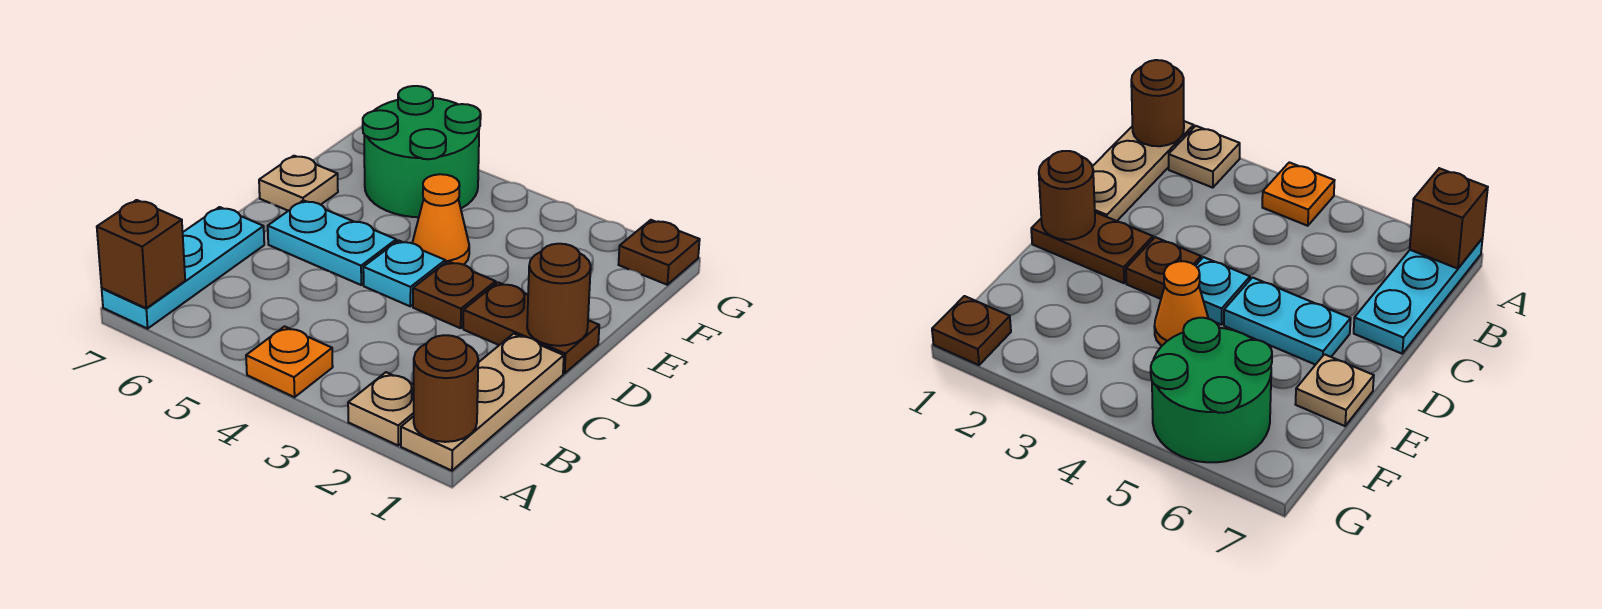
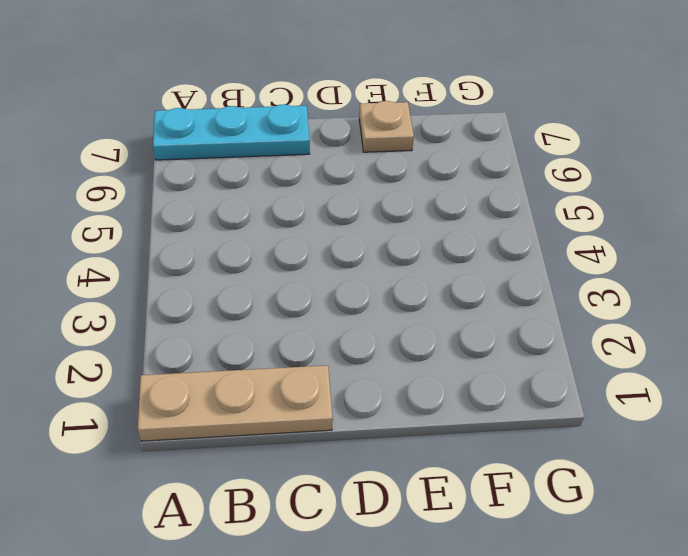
none -> tan plate A2 level 1
none -> orange plate A4 level 1
none -> brown plate D1:D2 level 1

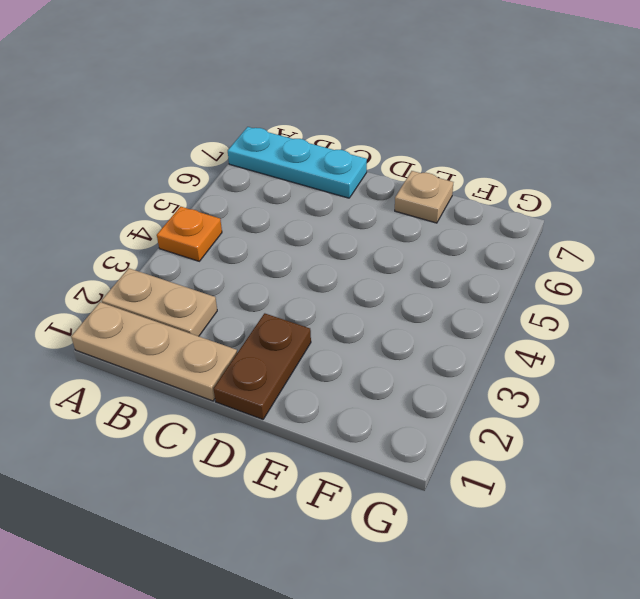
tan plate A2:B2 level 1 -> tan plate A2 level 1
none -> brown plate D3 level 1
none -> cyan plate D4 level 1
none -> cyan plate D5:D6 level 1

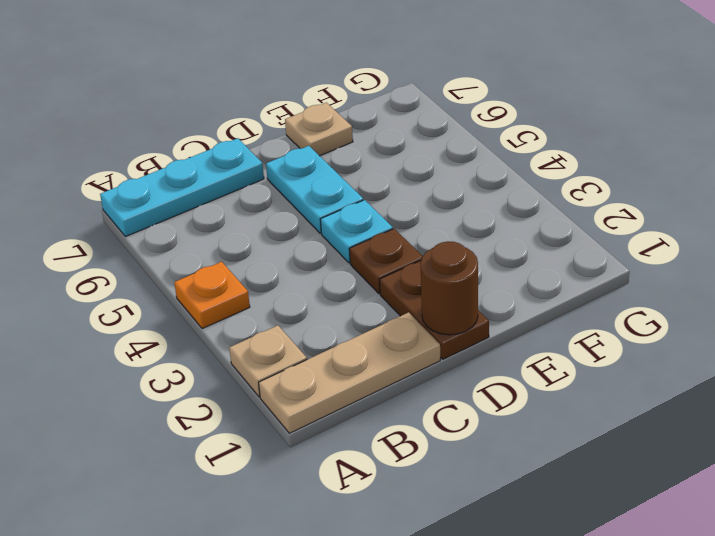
none -> orange cone E4 level 1
none -> green round brick F5:G6 level 1
none -> brown plate G1 level 1

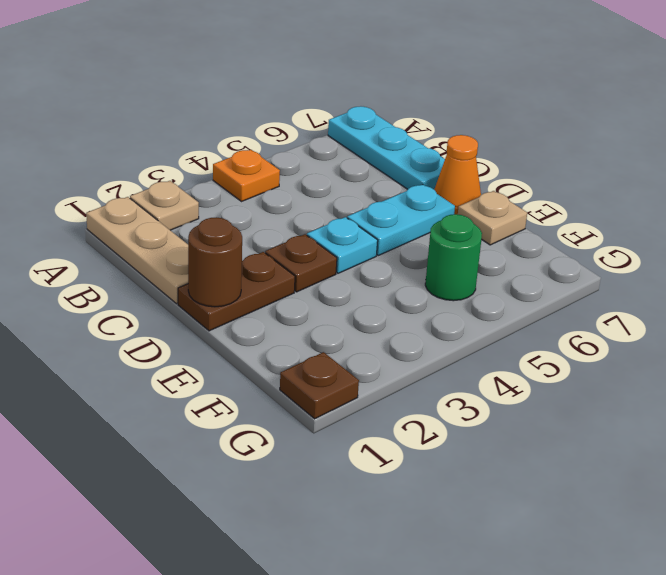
orange cone D7 level 1 -> orange cone E4 level 1
green round brick F5 level 1 -> green round brick F5:G6 level 1
none -> brown round brick A1 level 2
none -> brown brick A7 level 2

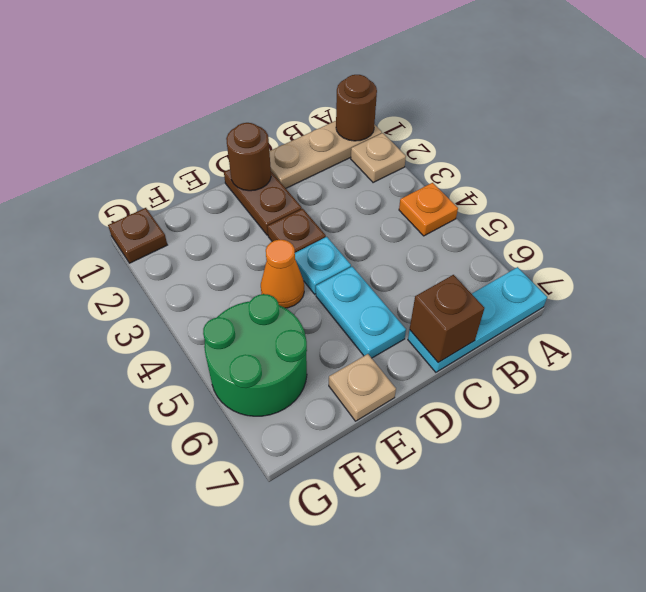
brown brick C7 level 2 -> brown brick A7 level 2

